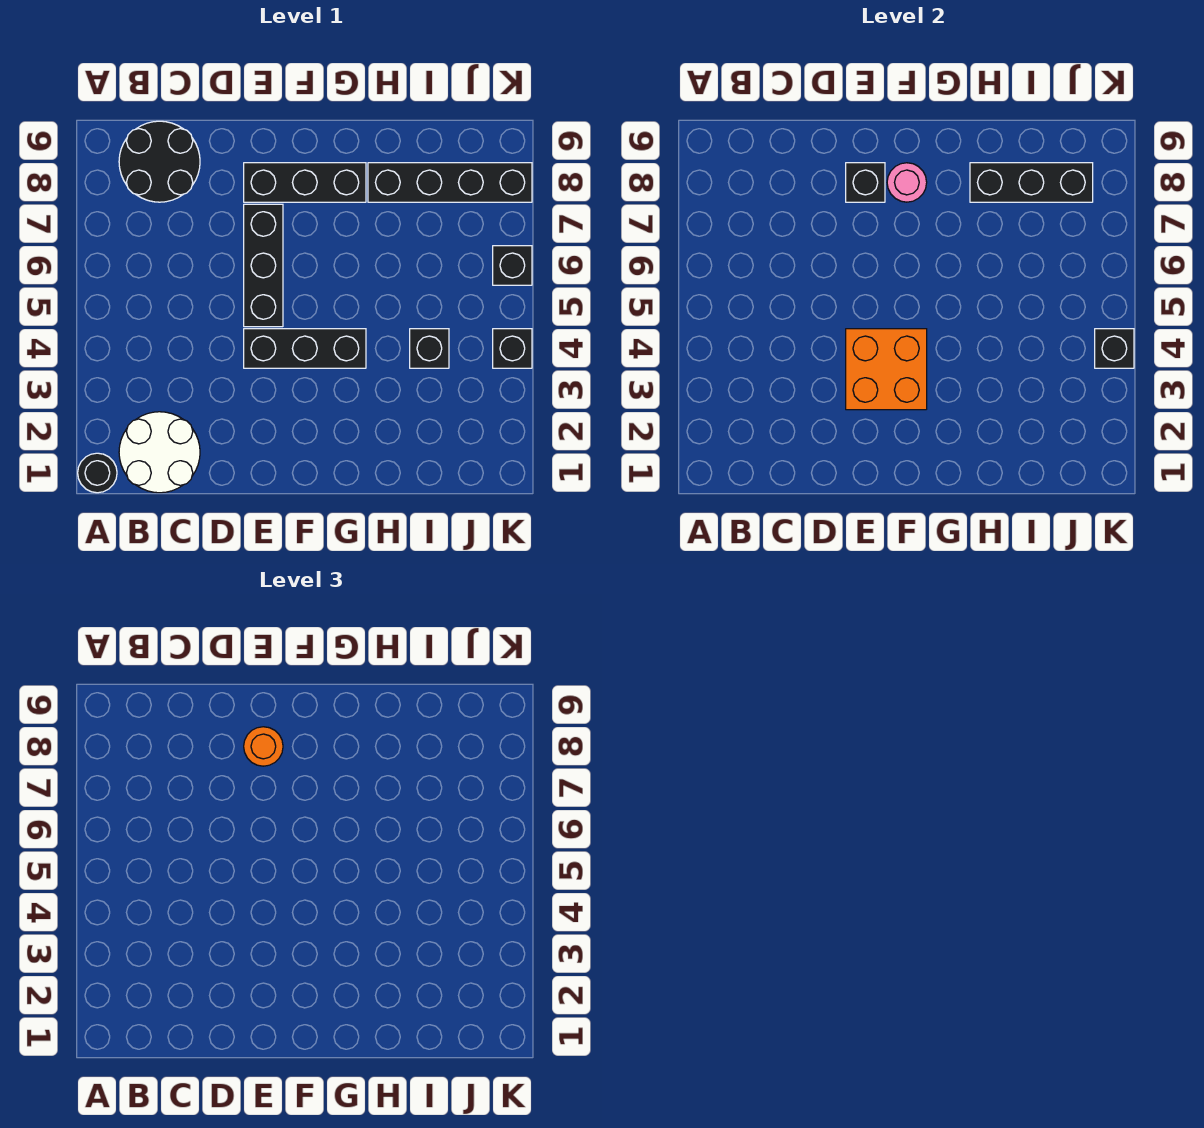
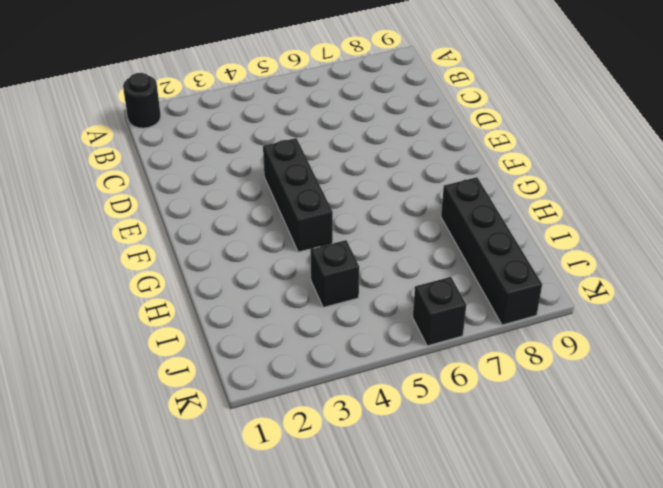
none -> white round brick B1:C2 level 1
none -> black round brick B8:C9 level 1
none -> black brick E5:E7 level 1

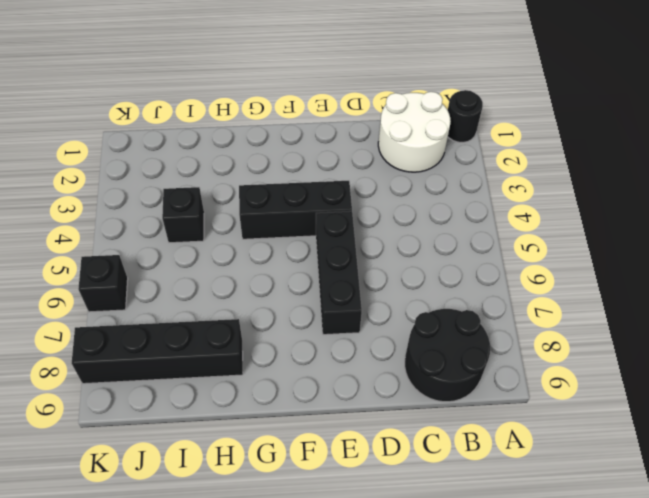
none -> black brick E8:G8 level 1
none -> black brick K4 level 1
none -> orange brick E3:F4 level 2

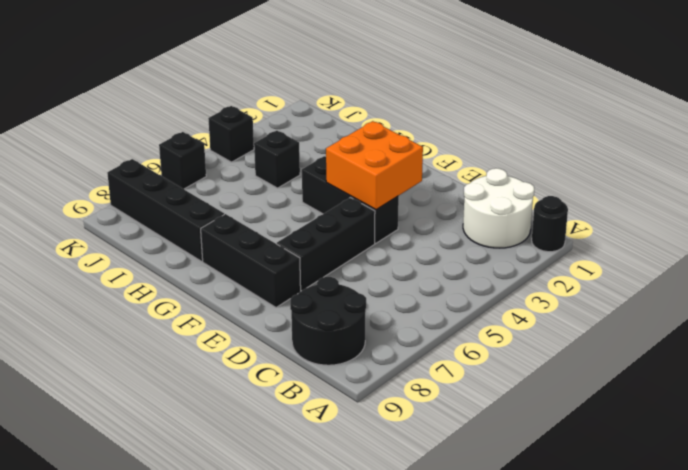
none -> black brick E8 level 2
none -> pink round brick F8 level 2
none -> black brick H8:J8 level 2

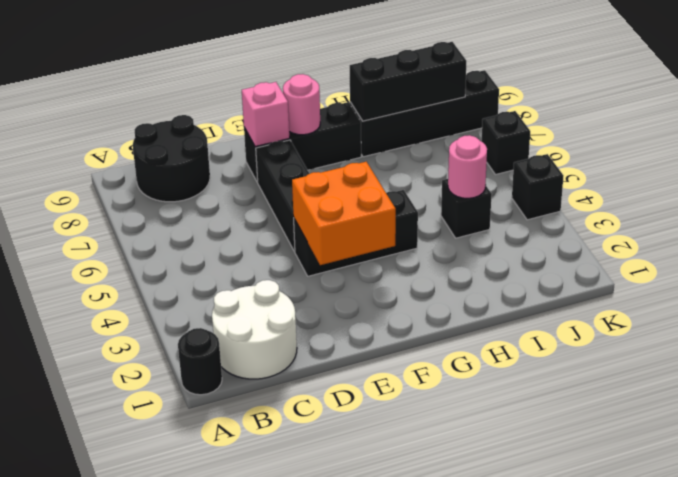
pink brick E8 level 2 -> black brick E8 level 2
pink round brick I4 level 2 -> none
none -> black brick K4 level 2
none -> orange round brick E8 level 3

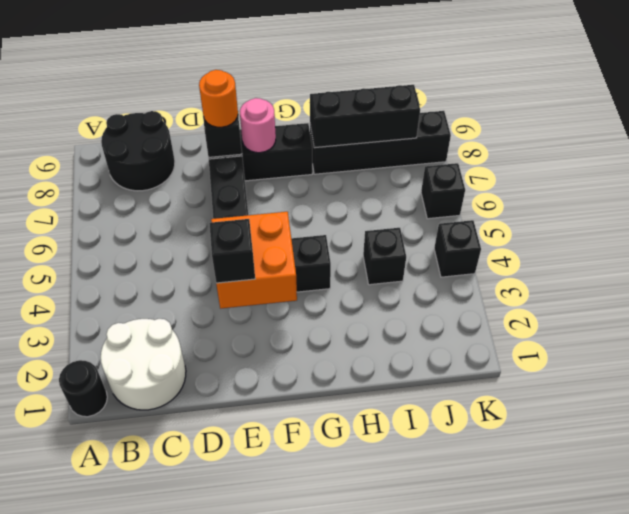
black brick E3 level 3 -> black brick K4 level 2

